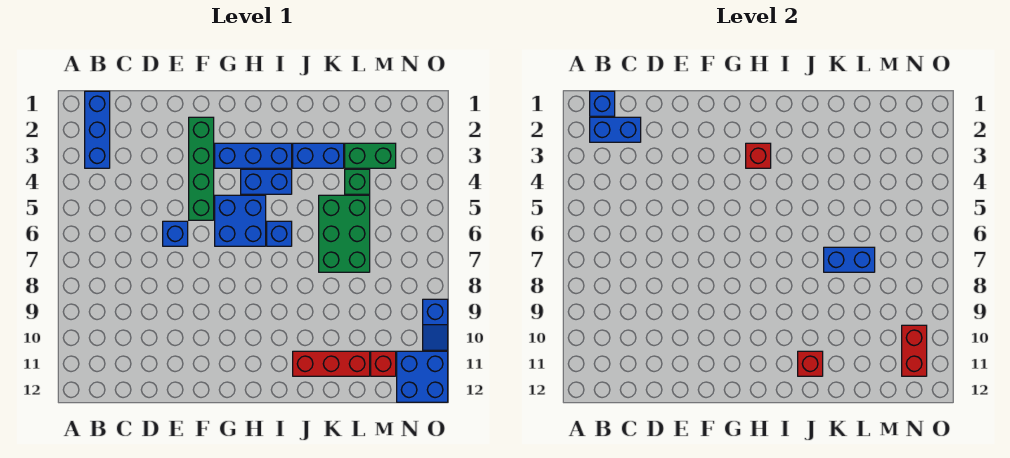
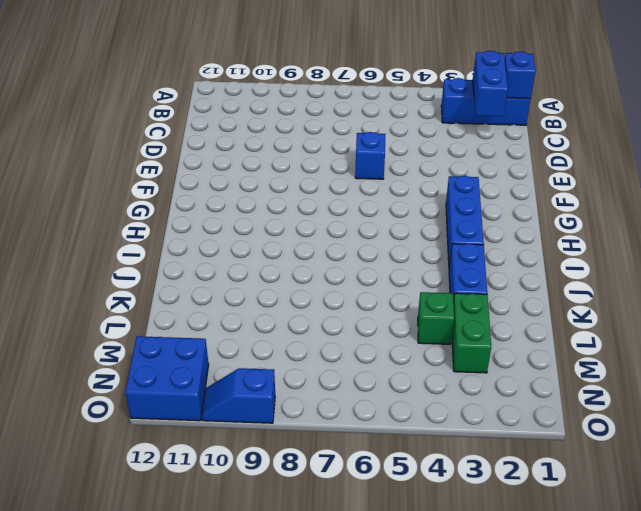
none -> green brick F2:F5 level 1
none -> blue brick G5:H6 level 1
none -> blue brick H4:I4 level 1

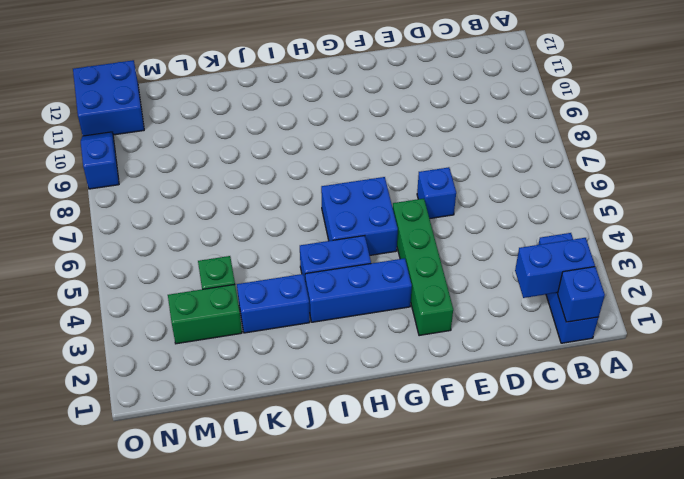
none -> blue brick I6 level 1
none -> red brick J11:L11 level 1
none -> green brick K5:L7 level 1

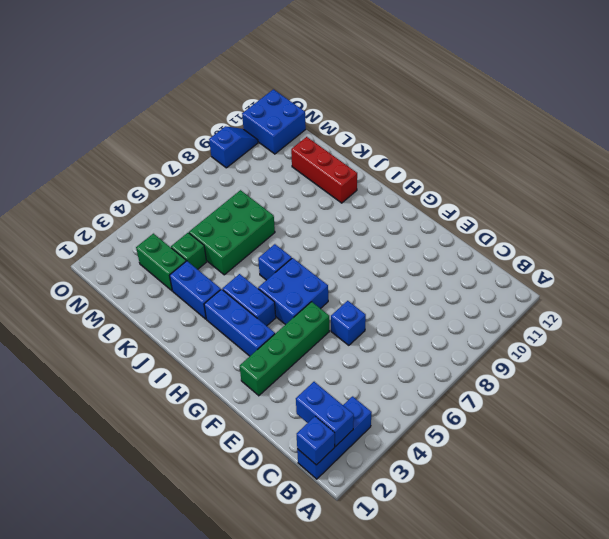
none -> red brick M11 level 1
none -> red brick H3 level 2
none -> red brick J11 level 2

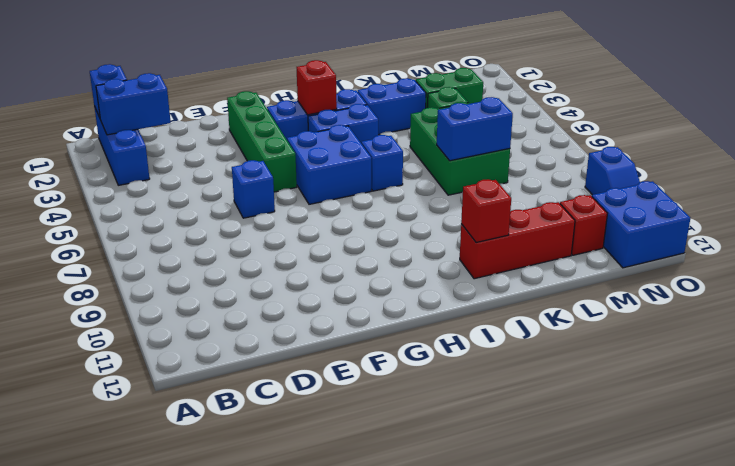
none -> red brick N10:N11 level 2

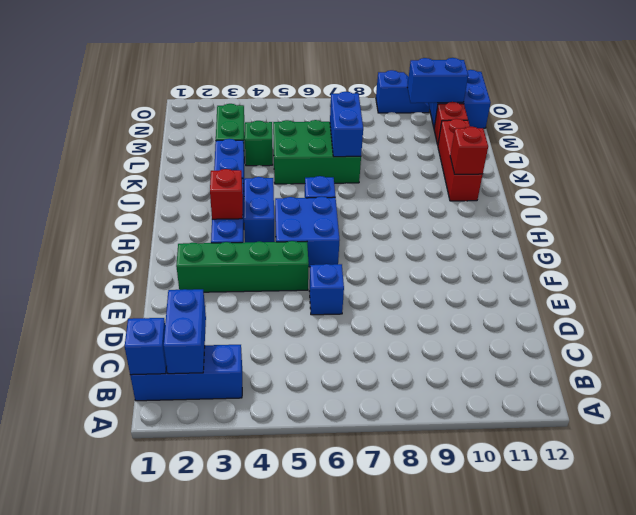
blue brick N10:N11 level 2 -> red brick N10:N11 level 2

